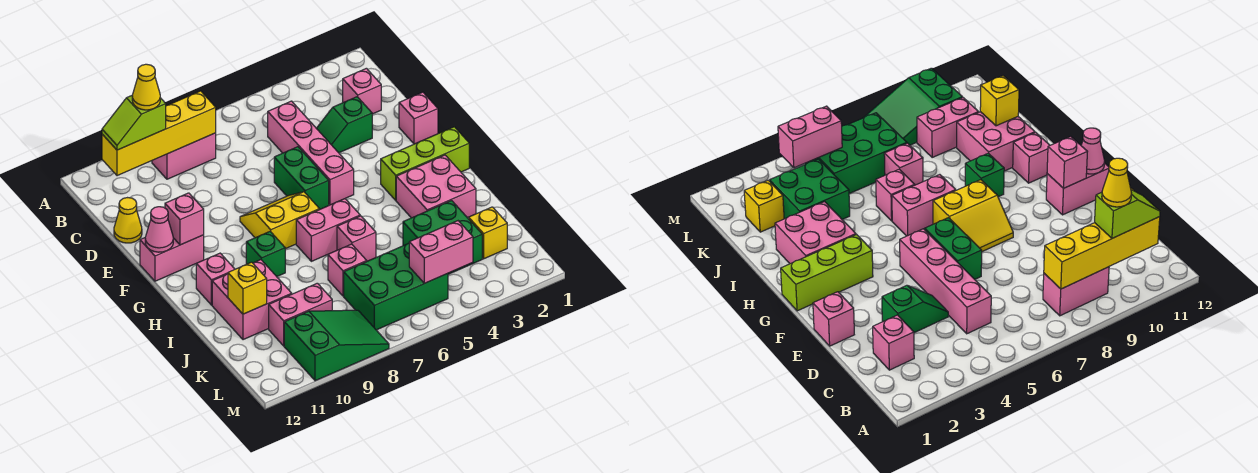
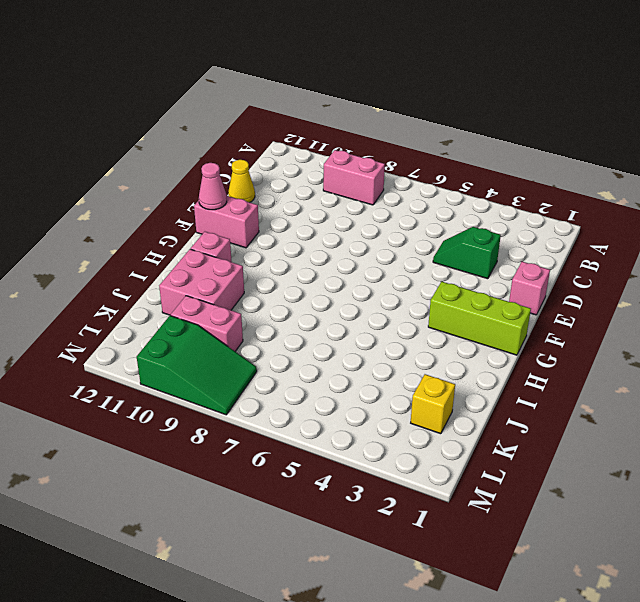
none -> pink brick C2 level 1
none -> pink brick C5:F5 level 1
none -> green brick E6:F6 level 1

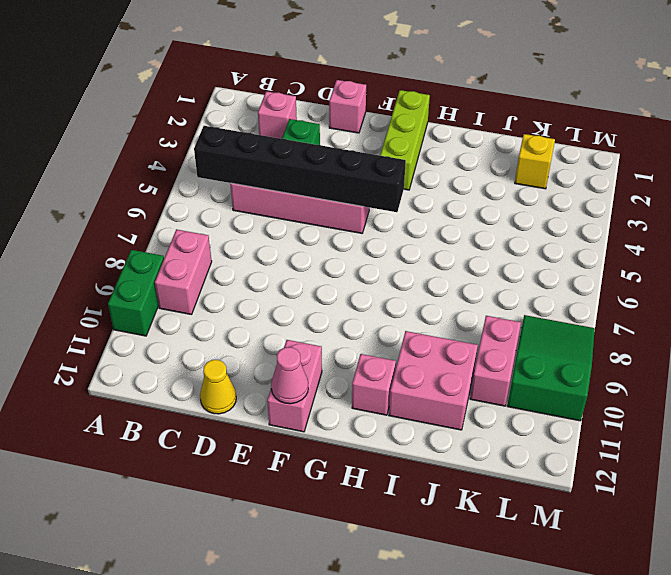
green brick A9:A10 level 1 -> green brick E6:F6 level 1
black brick B5:G5 level 2 -> none
none -> yellow slope F7:G8 level 1 top G
none -> pink brick H2:I3 level 1
none -> pink brick H6:H7 level 1

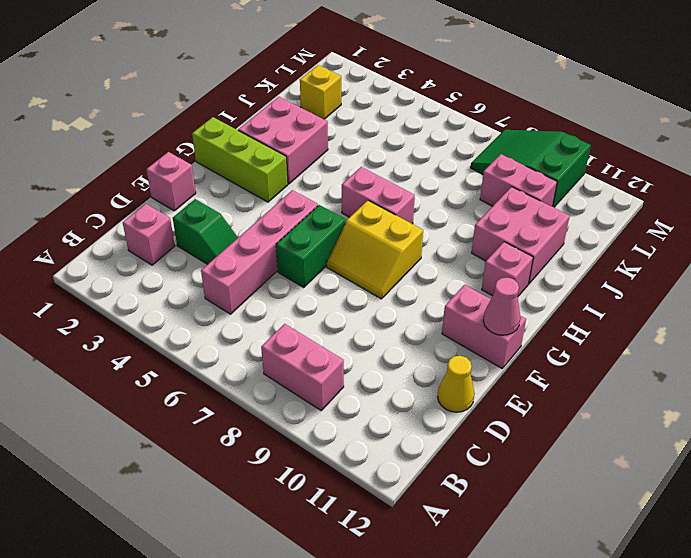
none -> green brick H9 level 1
none -> pink brick I6 level 1
none -> green brick J3:K4 level 1

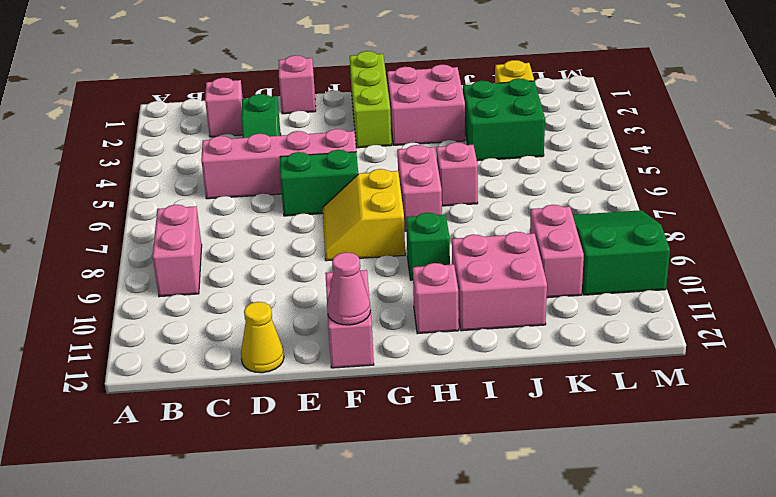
none -> pink brick J7 level 1
none -> green brick K5:L7 level 1
none -> yellow brick B8:B11 level 2

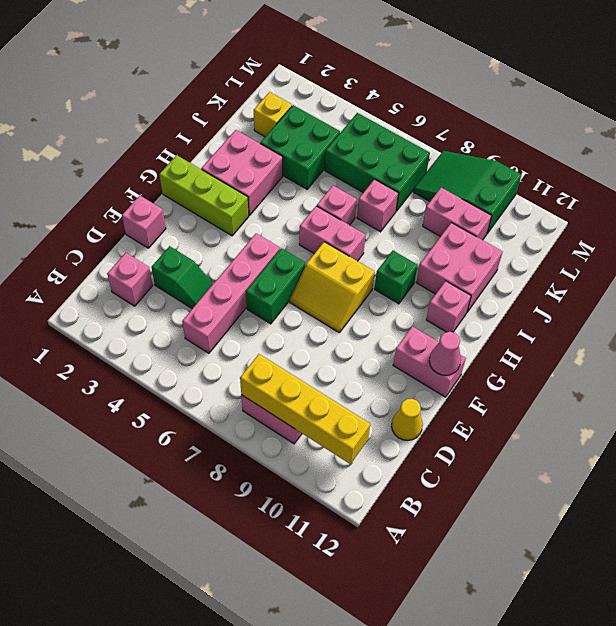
none -> pink brick F11 level 2
none -> yellow brick J11 level 2
none -> pink brick L4:L5 level 2

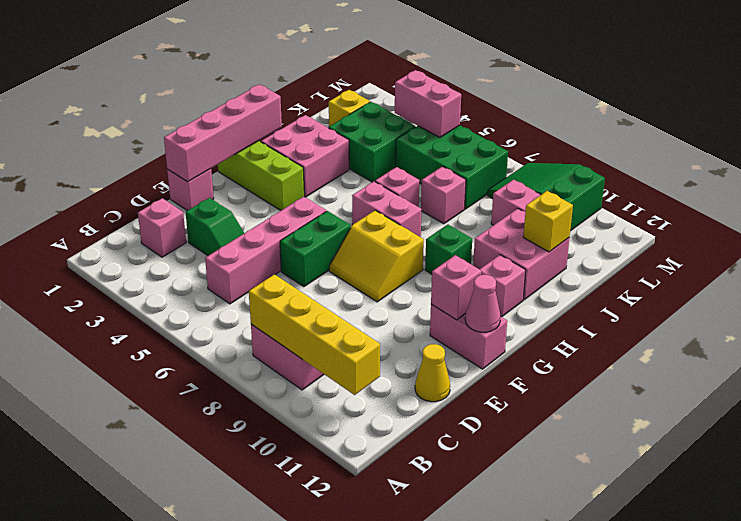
pink brick E1:H1 level 2 -> none
none -> lime slope B10:B11 level 3 top 10
none -> yellow cone B10 level 4

